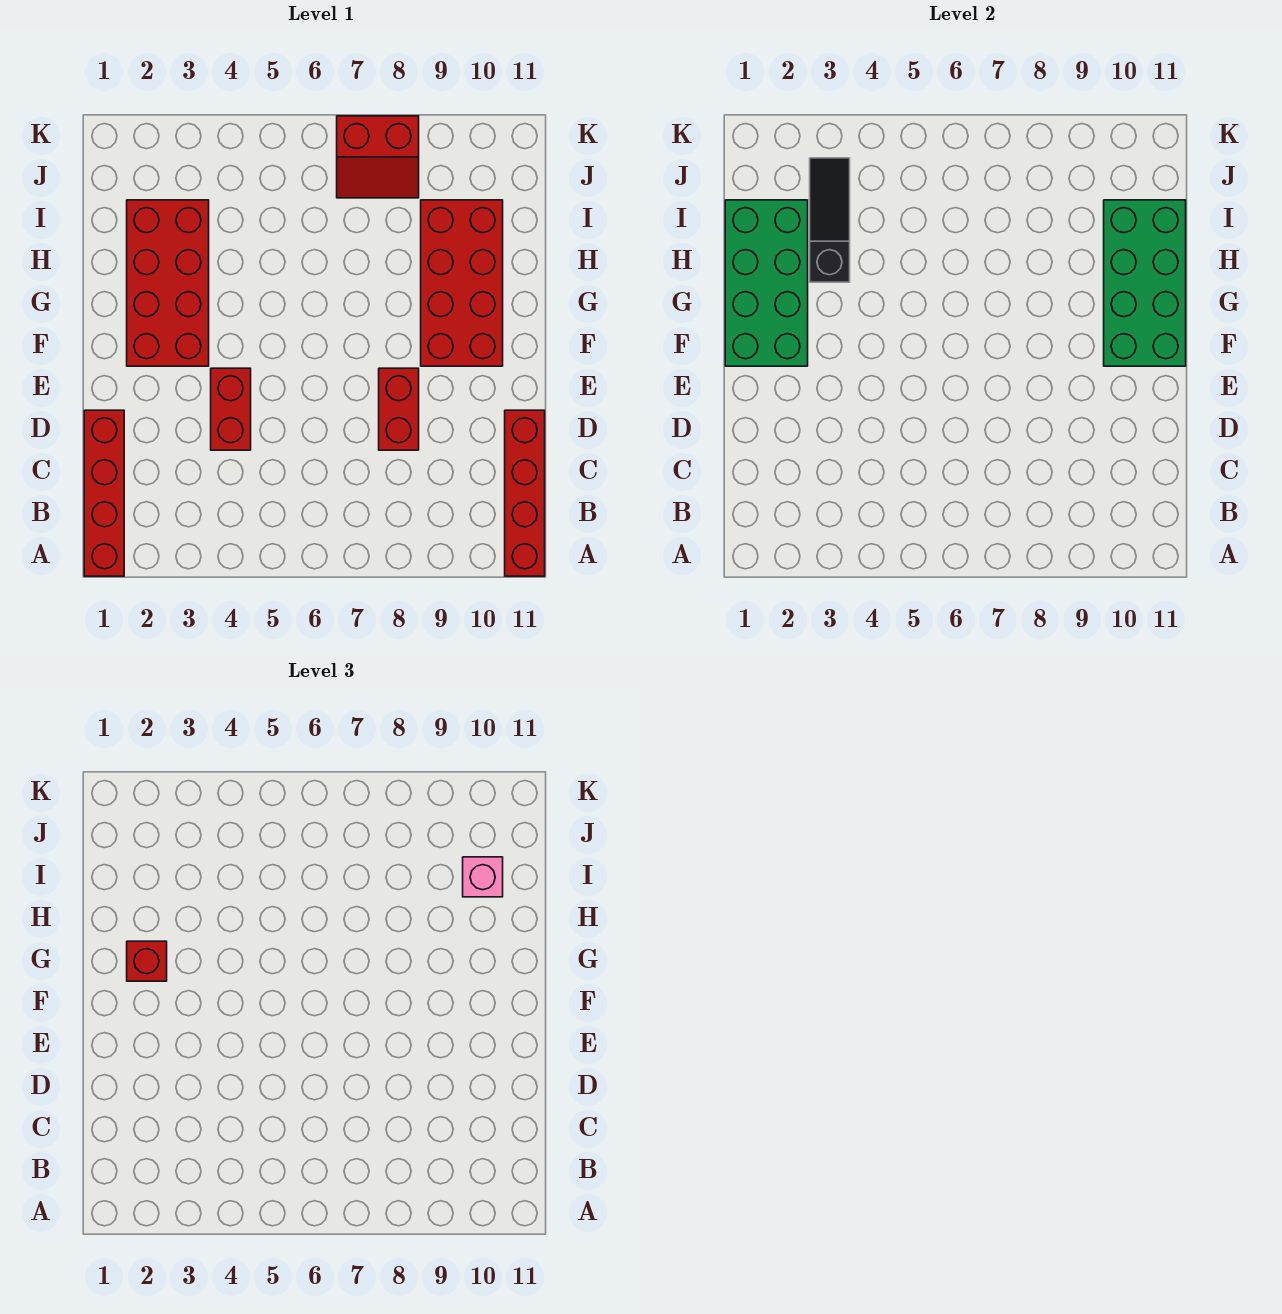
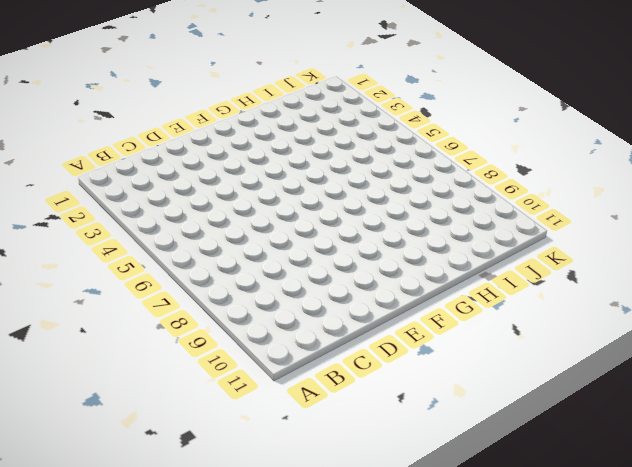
none -> red brick A1:D1 level 1
none -> red brick A11:D11 level 1
none -> red brick D4:E4 level 1

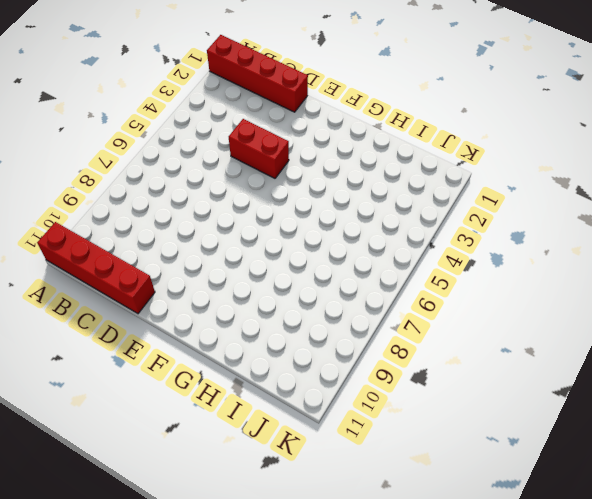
none -> red brick D8:E8 level 1
none -> red brick F2:I3 level 1
none -> red brick F9:I10 level 1

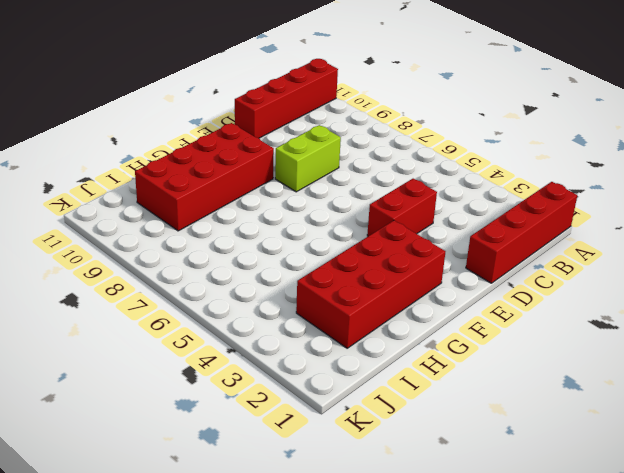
lime brick D8:E8 level 1 -> red brick D8:E8 level 1
none -> red slope J7:K8 level 1 top K
none -> green brick F1:I2 level 2
none -> green brick F10:I11 level 2

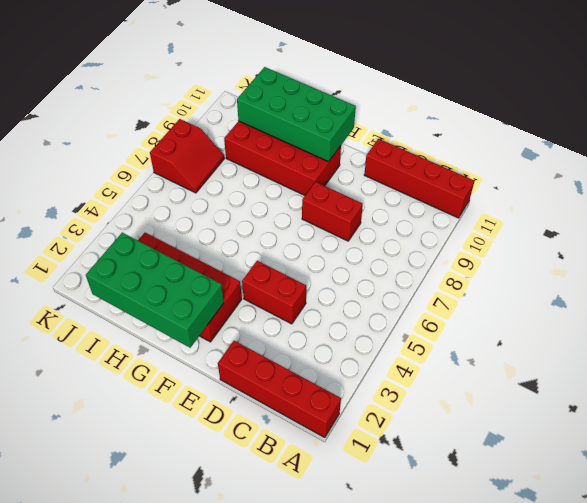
none -> black slope H3:J3 level 2 top H
none -> red brick G2 level 3
none -> pink brick I10 level 3

